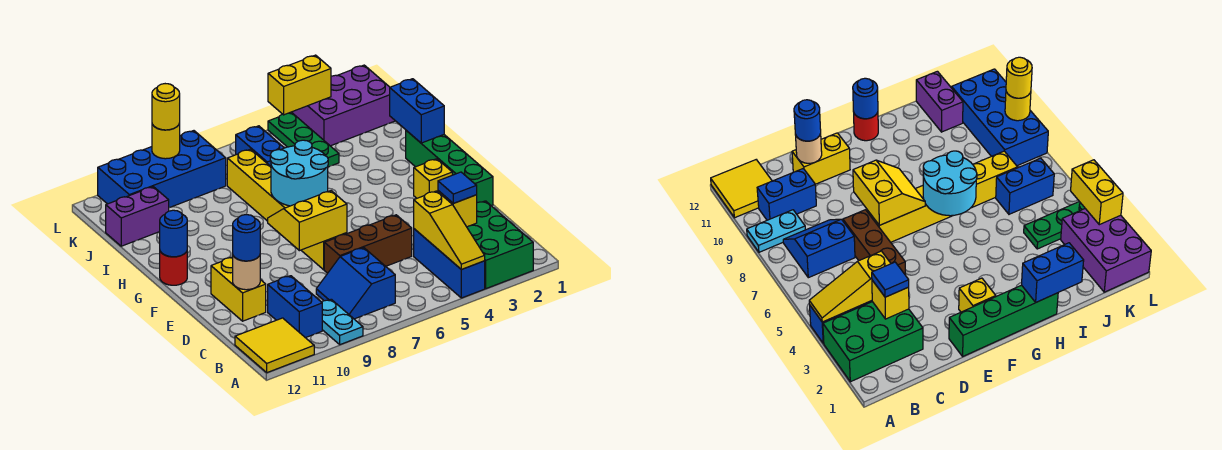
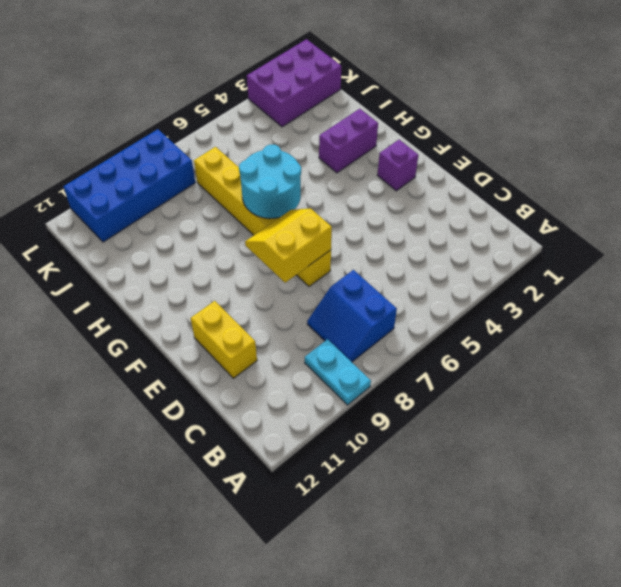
purple brick F2 level 1 -> yellow brick F2 level 1
purple brick H2:H3 level 1 -> purple brick J11:J12 level 1
none -> green brick A2:C3 level 1
none -> blue brick A4:C4 level 1
none -> yellow tile A11:B12 level 1

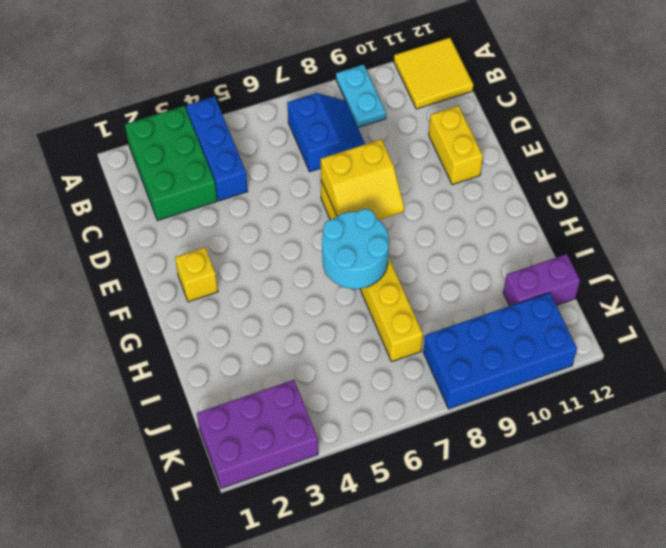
none -> blue brick B10:C10 level 1
none -> brown brick D5:D7 level 1
none -> green brick E1:H1 level 1

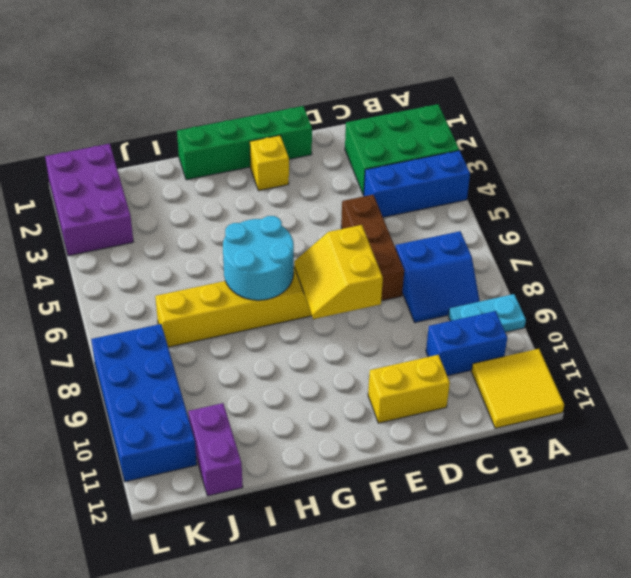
none -> red round brick G12 level 1
none -> green plate J4:L4 level 1
none -> blue brick J6:K6 level 1

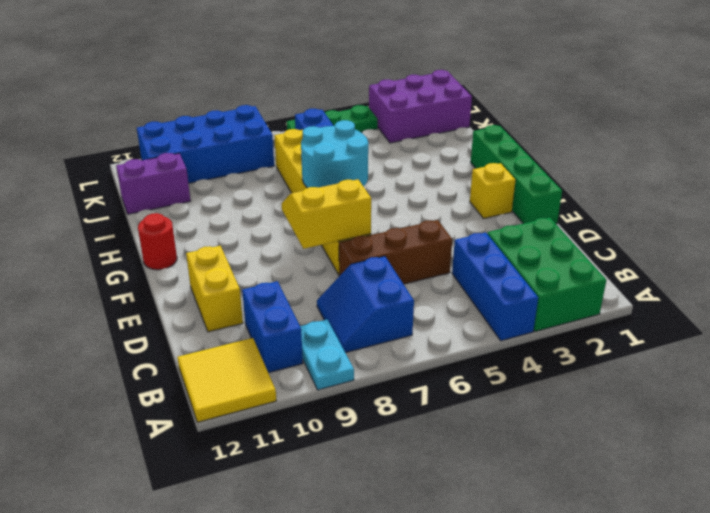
green plate L4:L6 level 1 -> green plate J4:L4 level 1
none -> yellow slope A4:C4 level 2 top C
none -> yellow brick C3 level 2
none -> tan round brick D11 level 2

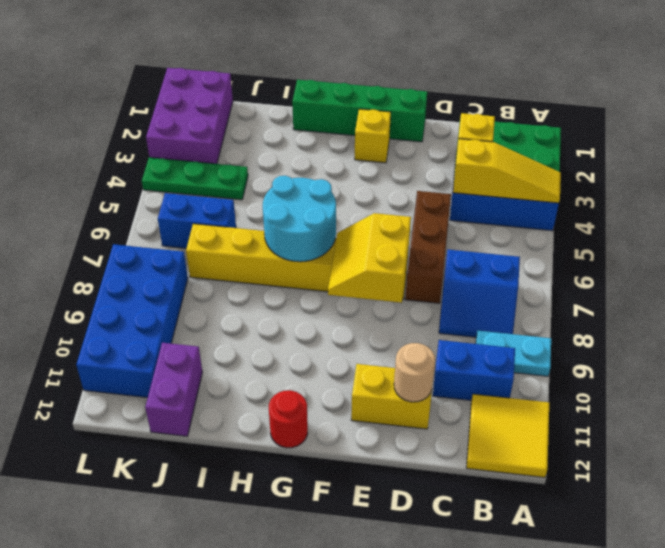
none -> blue round brick G12 level 2
none -> blue brick H1:I1 level 2
none -> yellow brick L3:L4 level 2

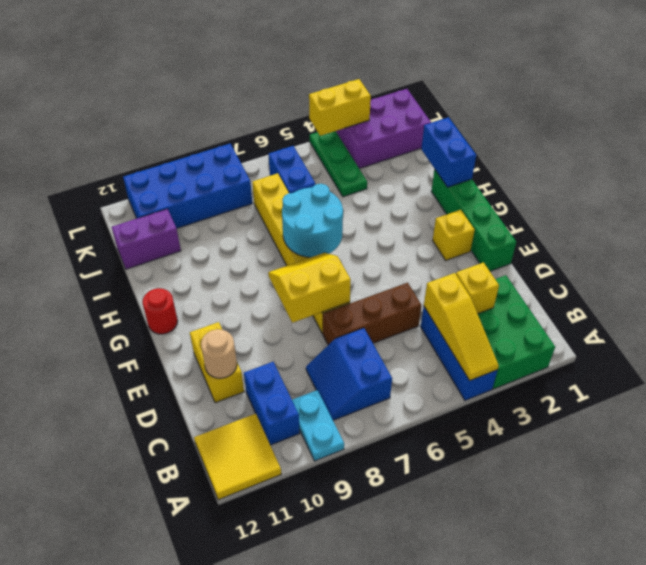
none -> blue round brick G12 level 2
none -> yellow round brick L9 level 2
none -> blue tile C3 level 3

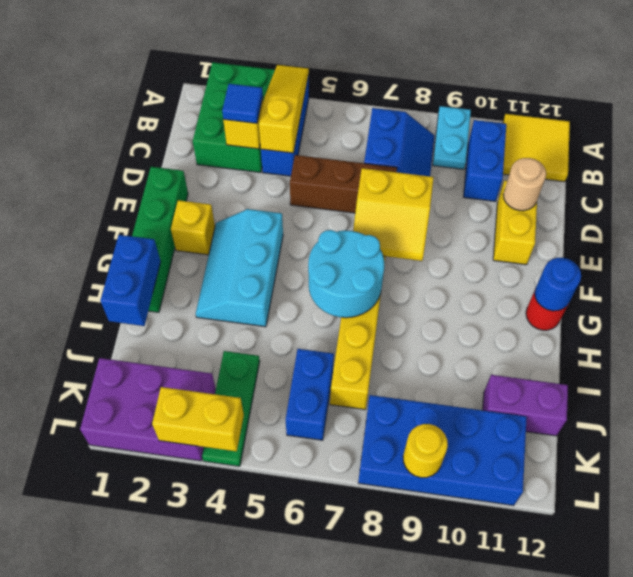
cyan slope F3:H4 level 1 top 4 -> none
none -> blue round brick D11 level 3
none -> yellow round brick L9 level 3

